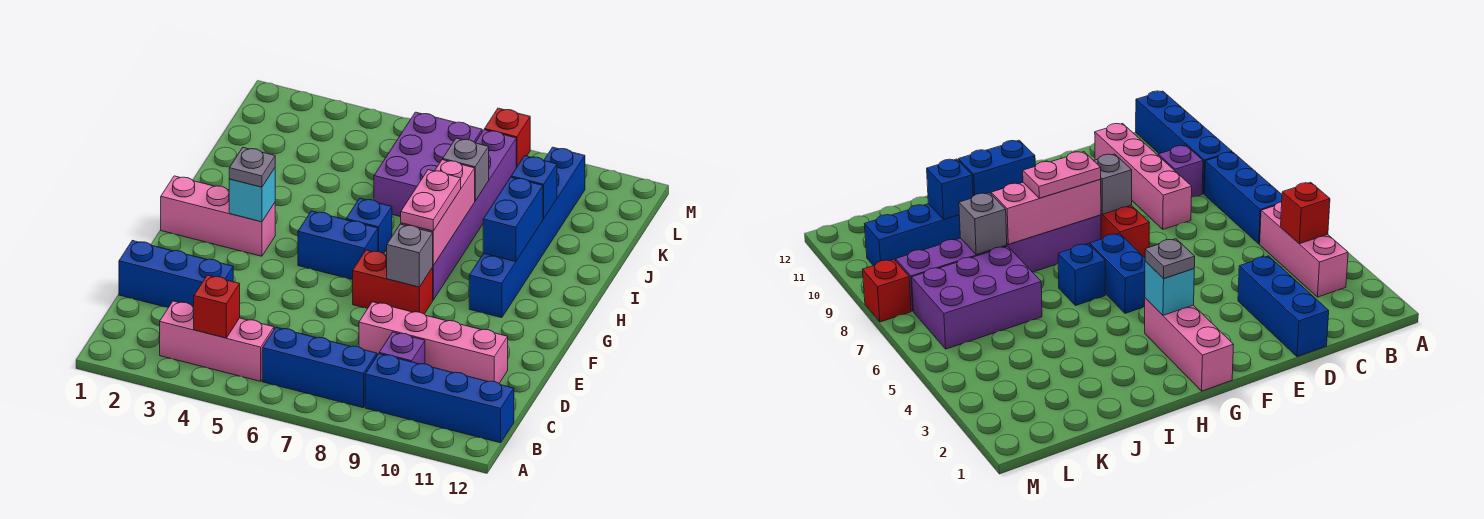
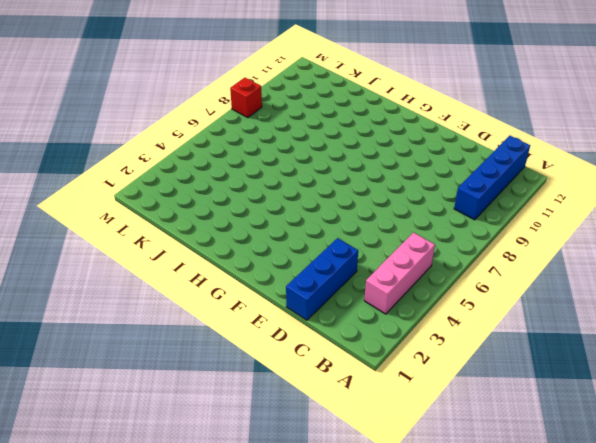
none -> blue brick B6:B8 level 1
none -> purple brick C9 level 1
none -> pink brick D8:D11 level 1

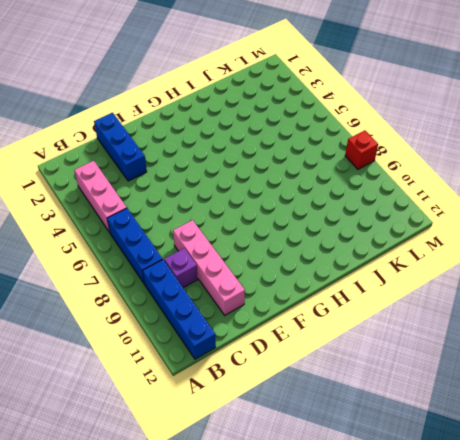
none -> red brick F7:F8 level 1
none -> pink brick G1:G3 level 1
none -> blue brick G5:G6 level 1

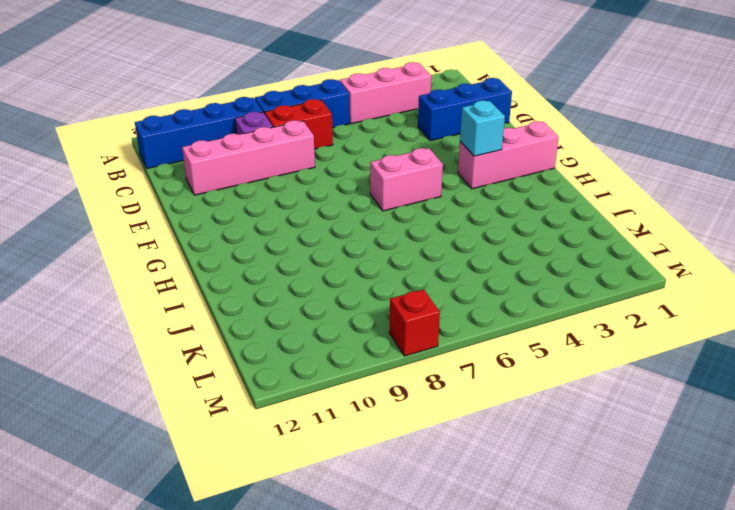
red brick C7:C8 level 1 -> red brick F7:F8 level 1
pink brick G5:G6 level 1 -> blue brick G5:G6 level 1
none -> purple brick G8:L8 level 1
none -> blue brick G10:L10 level 1
none -> blue brick H6 level 1

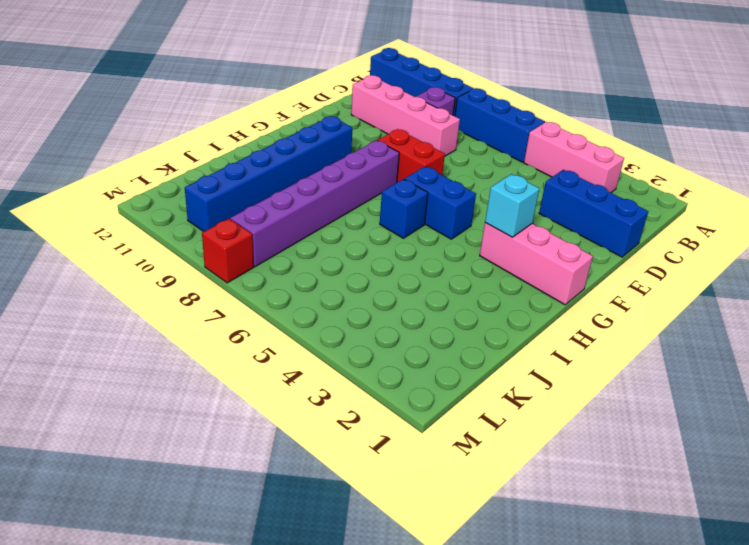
none -> purple brick J6:L7 level 1
none -> red brick B4 level 2
none -> grey brick F8 level 2

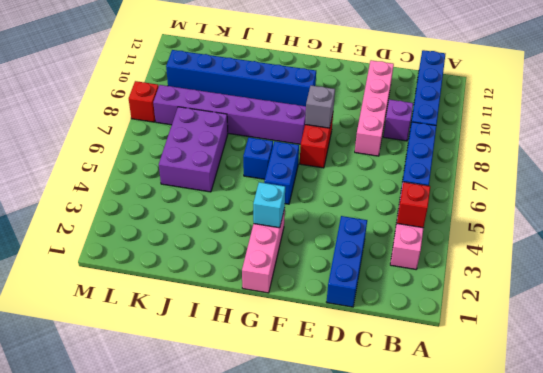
purple brick J5:K7 level 1 -> purple brick J6:L7 level 1
none -> pink brick G8:I8 level 2
none -> blue brick H10:I10 level 2
none -> grey brick J8 level 2

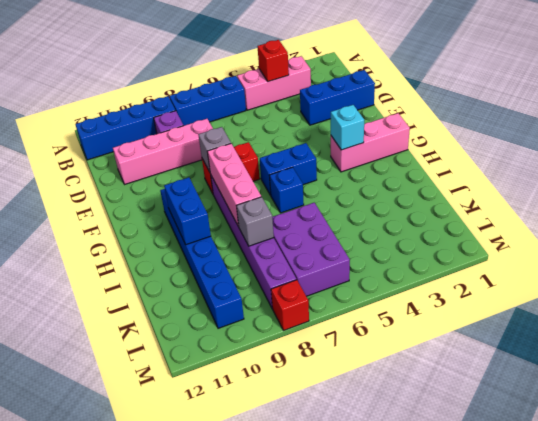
none -> blue brick J10 level 2
none -> grey plate G3 level 3
none -> pink plate G8:H8 level 3

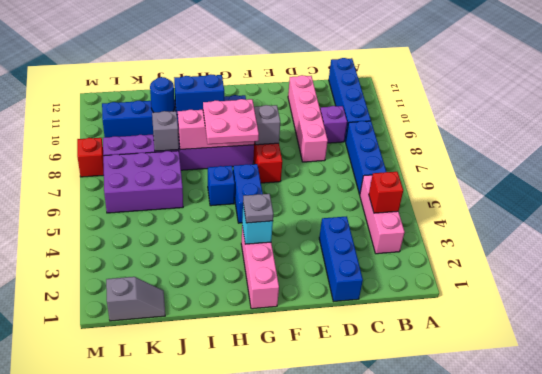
pink plate G7:H8 level 3 -> pink plate G8:H8 level 3
blue round brick J10 level 2 -> blue brick J10 level 2
grey slope K1:L1 level 1 top L -> none

